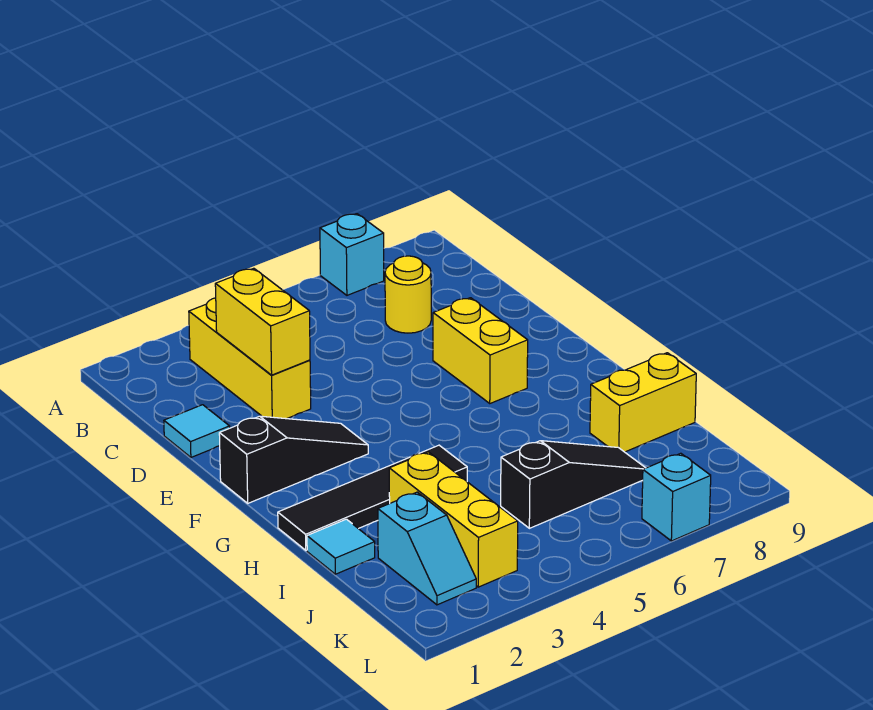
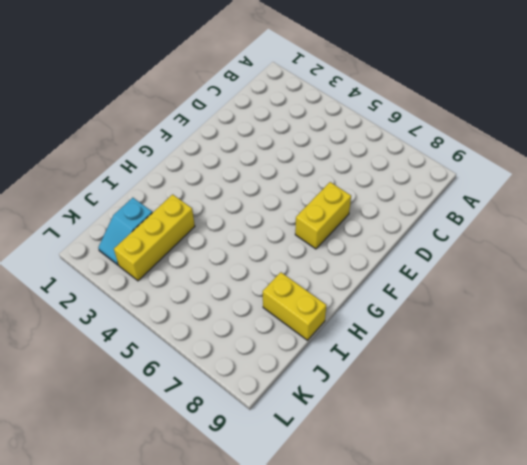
none -> cyan brick A7 level 1
none -> yellow brick B3:D3 level 1
none -> yellow round brick C7 level 1

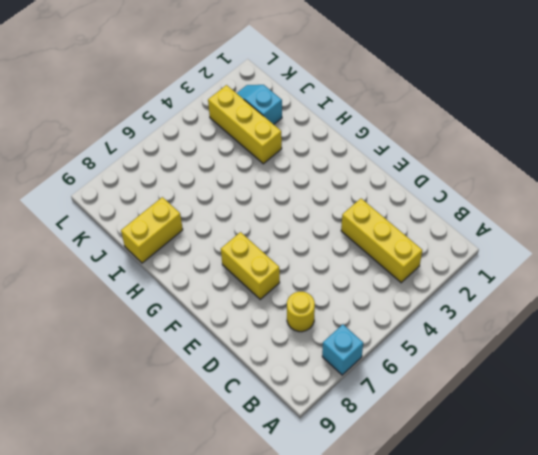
none -> cyan tile D1 level 1
none -> black slope F1:F3 level 1 top 1
none -> black tile H1:H4 level 1

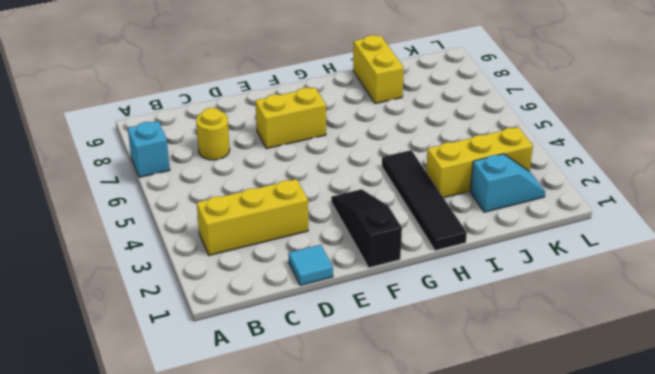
none -> cyan tile I1 level 1
none -> black slope J5:J7 level 1 top 5
none -> cyan brick L7 level 1

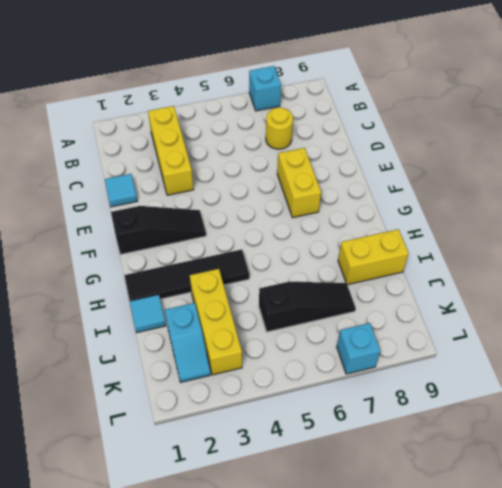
none -> yellow brick C3:D3 level 2

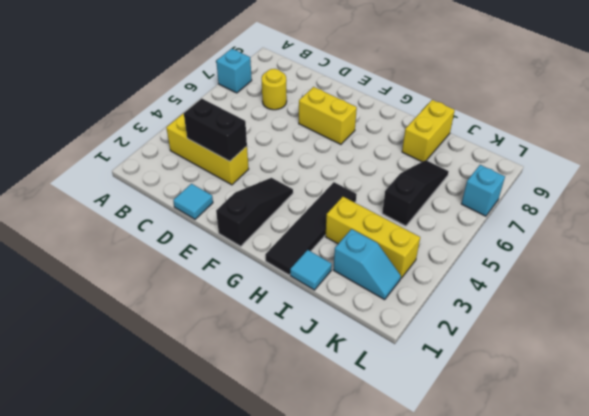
black brick C3:D3 level 2 -> yellow brick C3:D3 level 2

